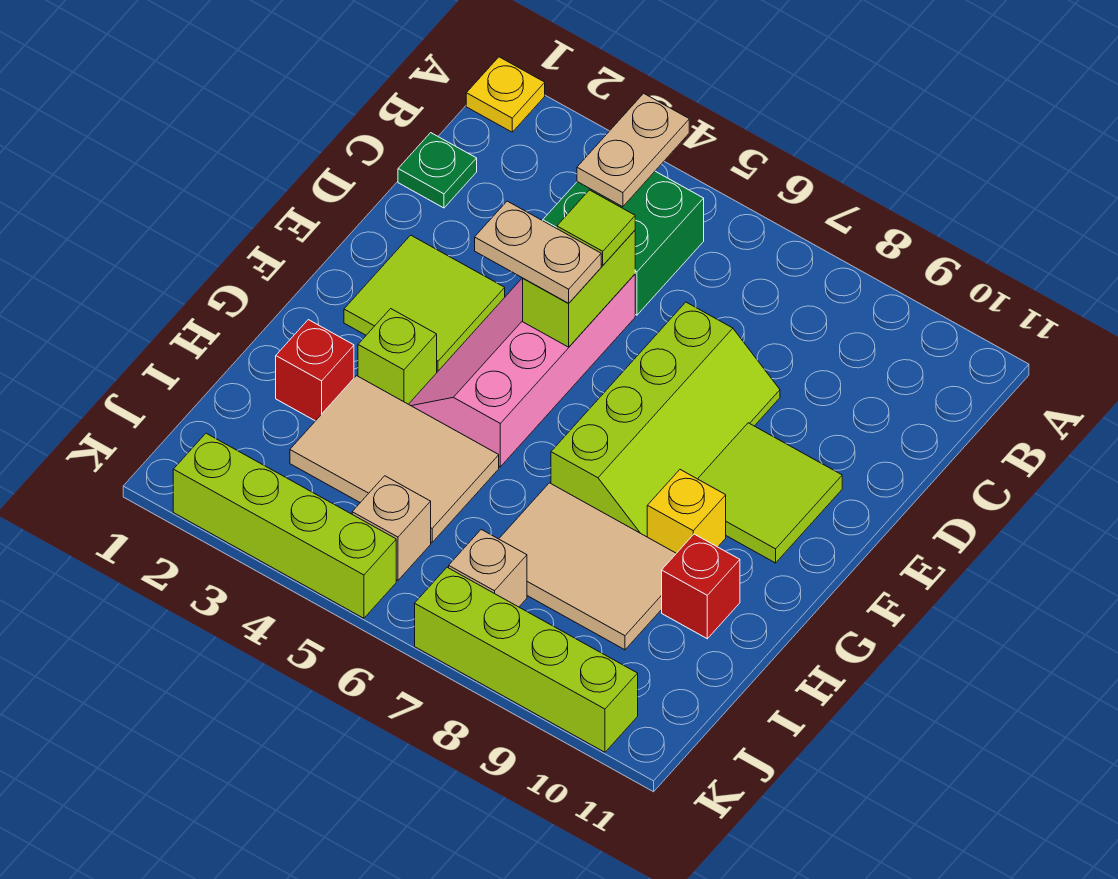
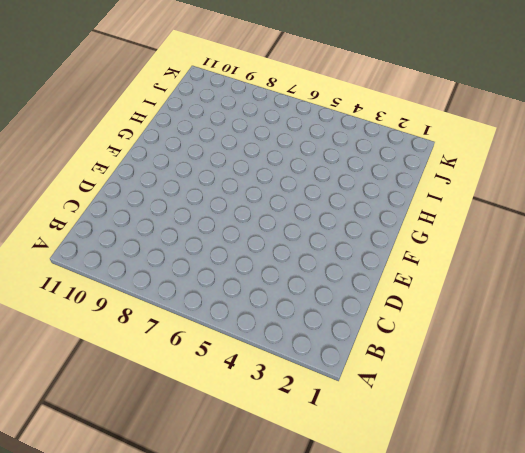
none -> yellow plate A1 level 1
none -> green brick B4:C5 level 1
none -> green plate C1 level 1

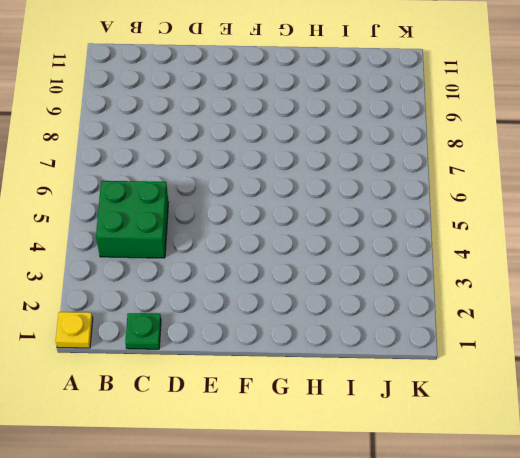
none -> pink slope D4:G5 level 1 top 5
none -> lime slope D7:G8 level 1 top 7
none -> lime tile E2:F3 level 1

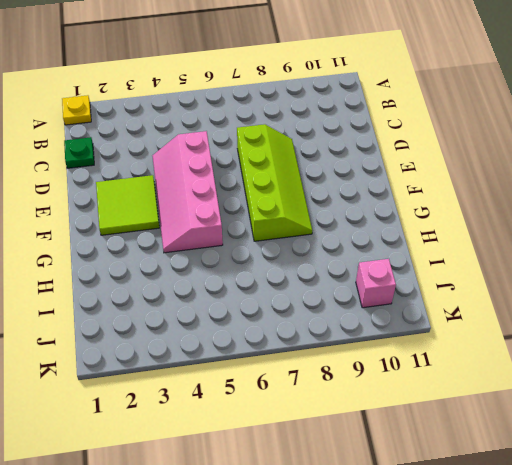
pink brick J10 level 1 -> none
none -> green brick B4:C5 level 1
none -> lime tile E9:F10 level 1
none -> lime brick G3 level 1

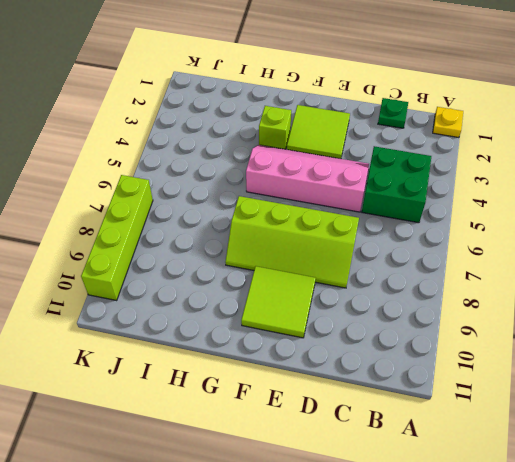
none -> yellow brick G9 level 1
none -> red brick H2 level 1
none -> tan tile H3:I5 level 1

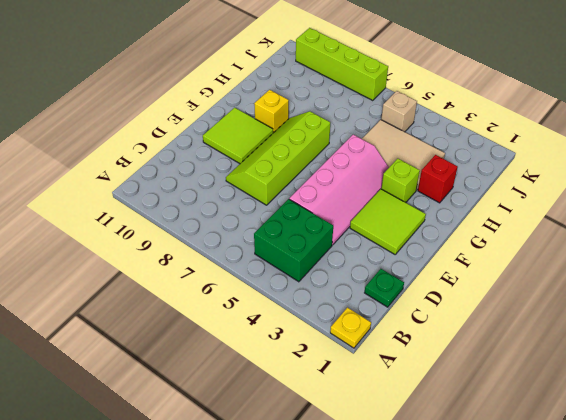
none -> tan tile H7:I9 level 1
none -> red brick H10 level 1
none -> tan brick J7 level 1

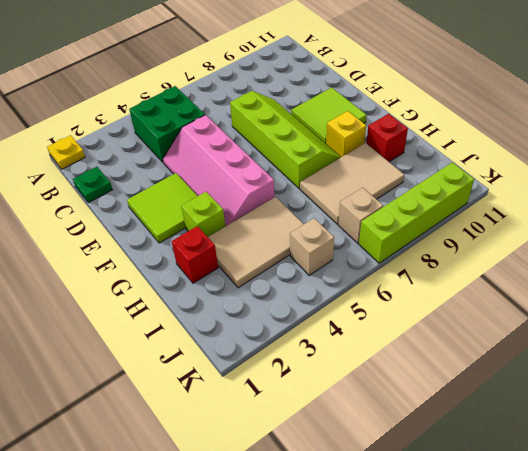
none -> lime brick K2:K5 level 1
none -> tan plate A4:B4 level 2
none -> lime brick D5:E5 level 2

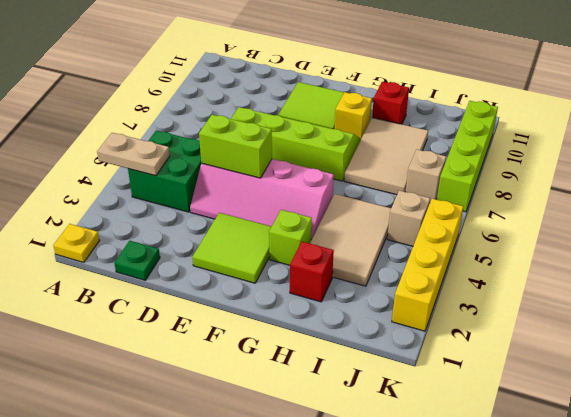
yellow brick K2:K5 level 1 -> lime brick K2:K5 level 1
none -> lime tile D5 level 3
none -> tan plate E4:E5 level 3

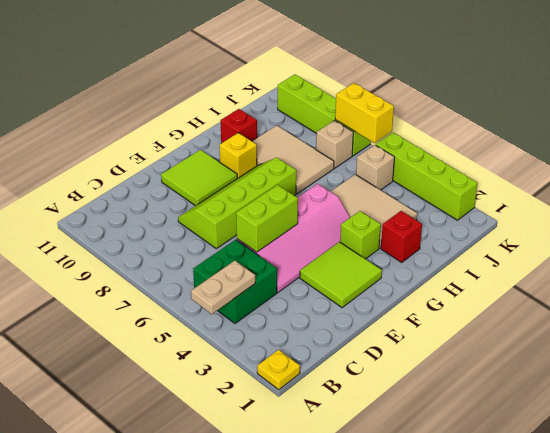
yellow brick K6:K7 level 2 -> none
none -> green plate C1 level 1
none -> lime tile D5 level 3
none -> tan plate E4:E5 level 3

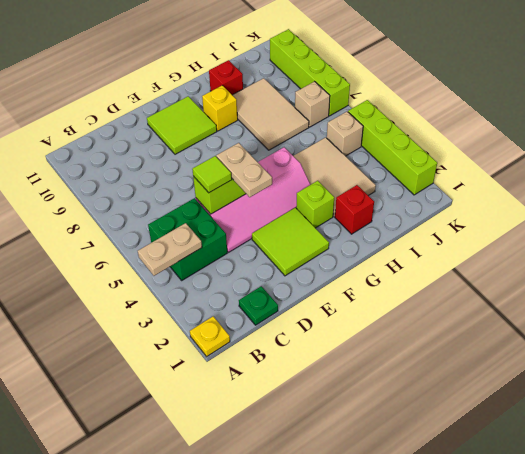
none -> lime slope D7:G8 level 1 top 7

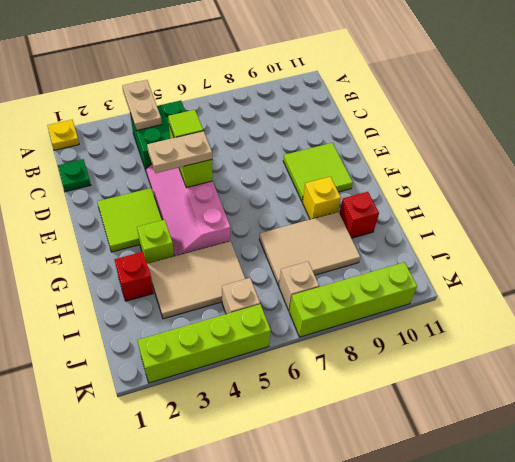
none -> lime slope D7:G8 level 1 top 7

